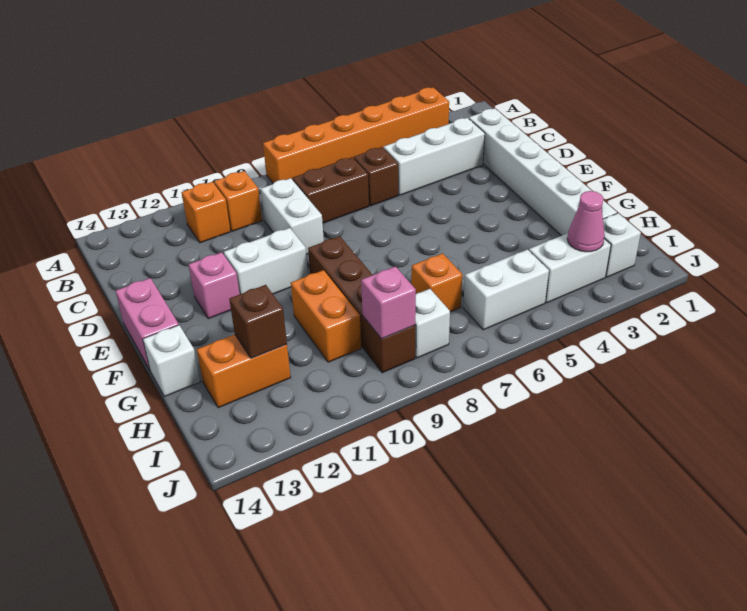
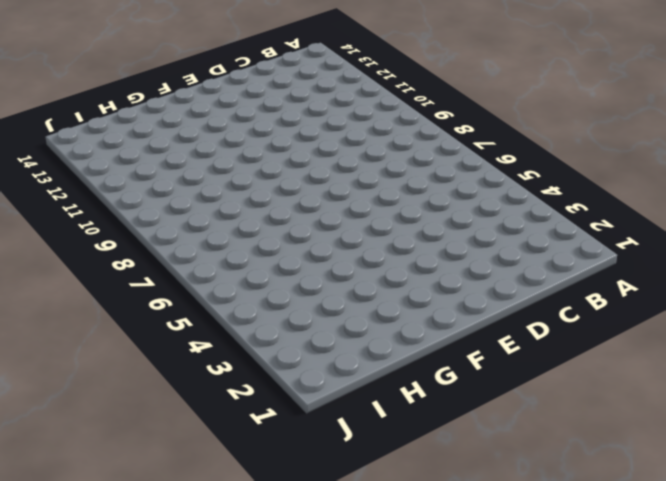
none -> orange brick A3:A8 level 1
none -> orange brick B10 level 1
none -> orange brick B11 level 1

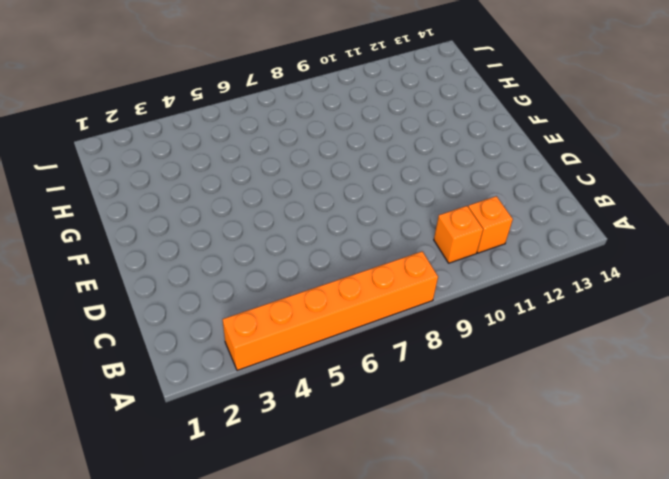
none -> white brick C2:H2 level 1
none -> white brick C3:C5 level 1
none -> brown brick C6 level 1

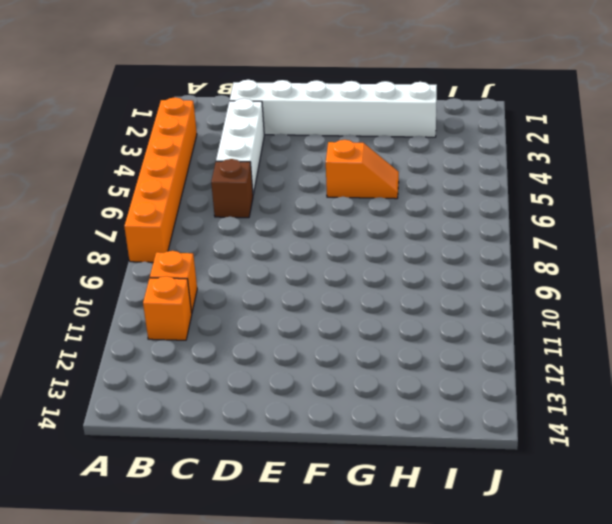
orange slope F5:G5 level 1 top F -> none
none -> brown brick C7:C8 level 1
none -> white brick C9:D9 level 1
none -> white brick E10:E11 level 1

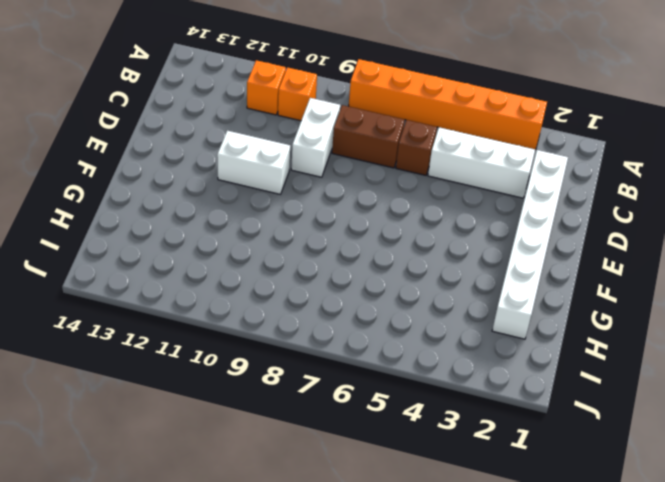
none -> pink brick E12 level 1
none -> pink brick E14:F14 level 1
none -> brown brick F9:I9 level 1

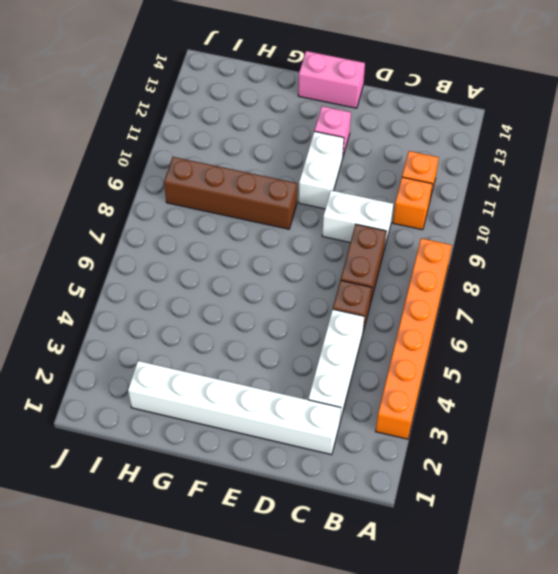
none -> orange brick G10:H10 level 1
none -> white brick G14 level 1
none -> orange brick H7 level 1

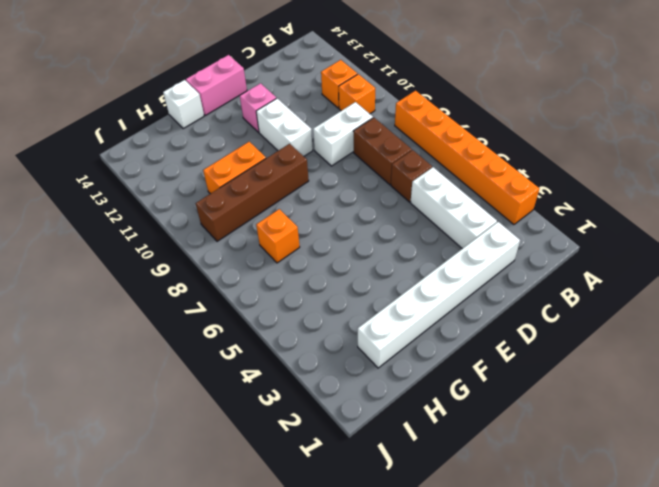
none -> orange brick H12:H13 level 1
none -> white brick I2 level 1
none -> white brick I3:I4 level 1

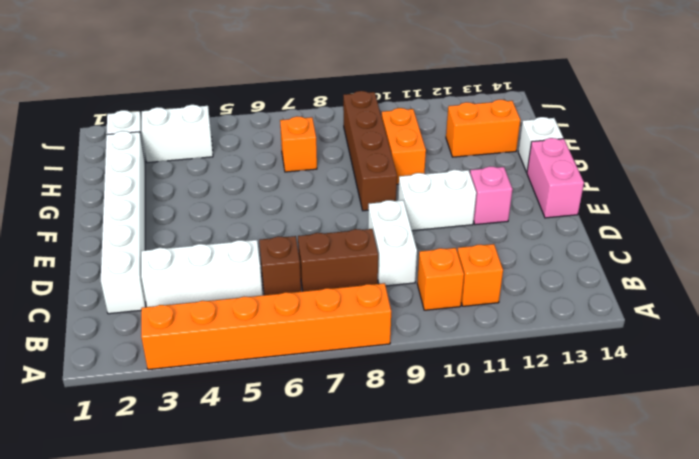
none -> white brick I5:I6 level 1
none -> white brick I8 level 1
none -> brown brick H12 level 2

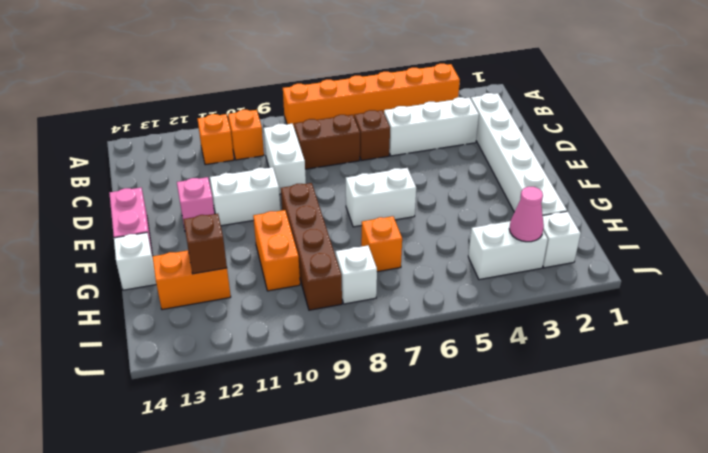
white brick F6:F7 level 1 -> white brick I5:I6 level 1
none -> pink brick I9 level 2

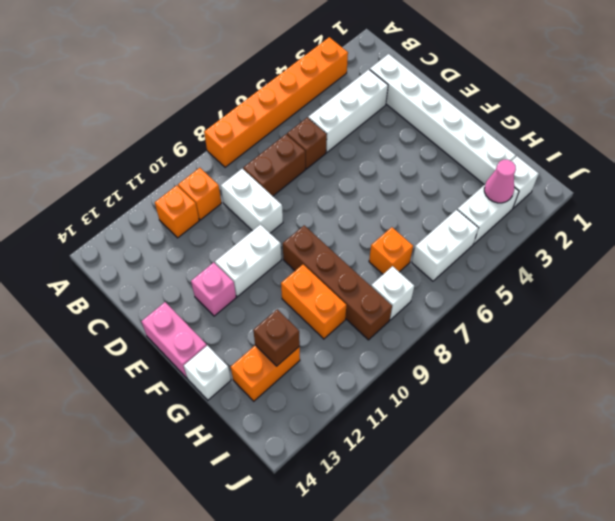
none -> pink brick I9 level 2

